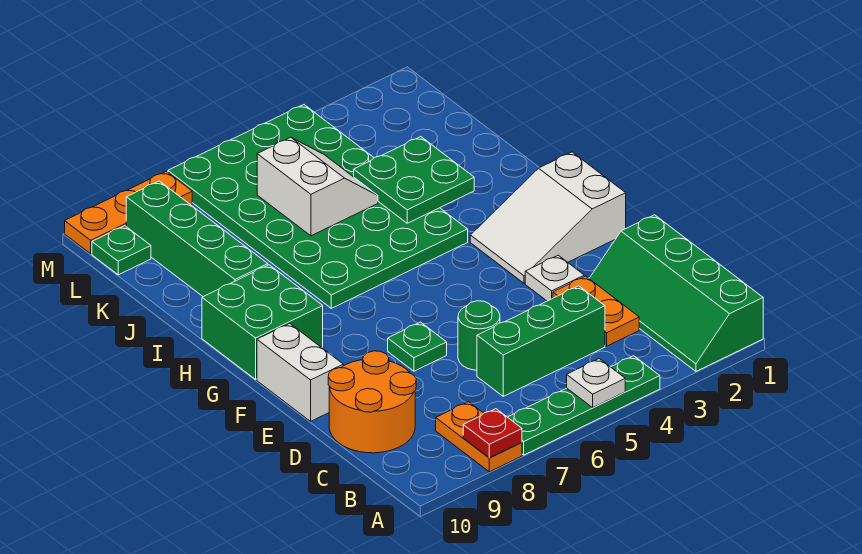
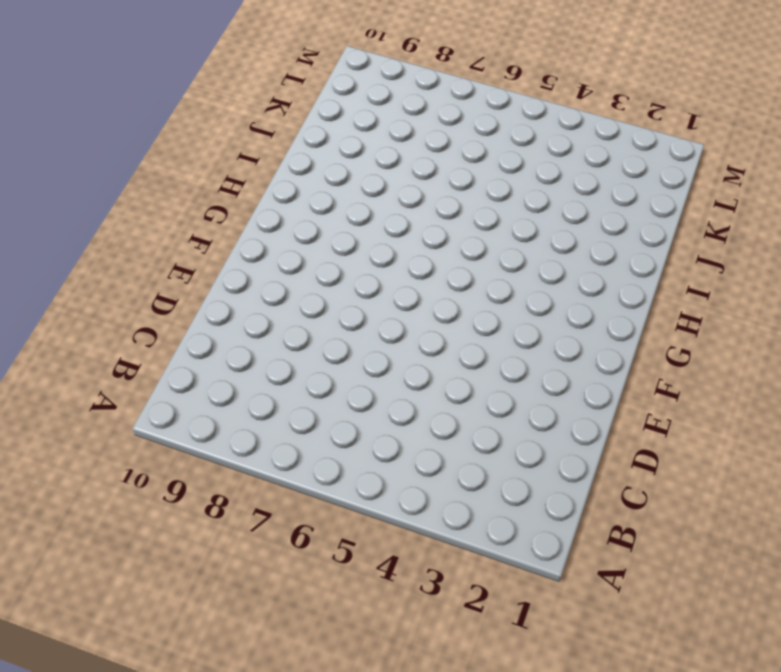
none -> green slope A1:D2 level 1 top 1
none -> green plate A4:A7 level 1
none -> orange plate A8:B8 level 1

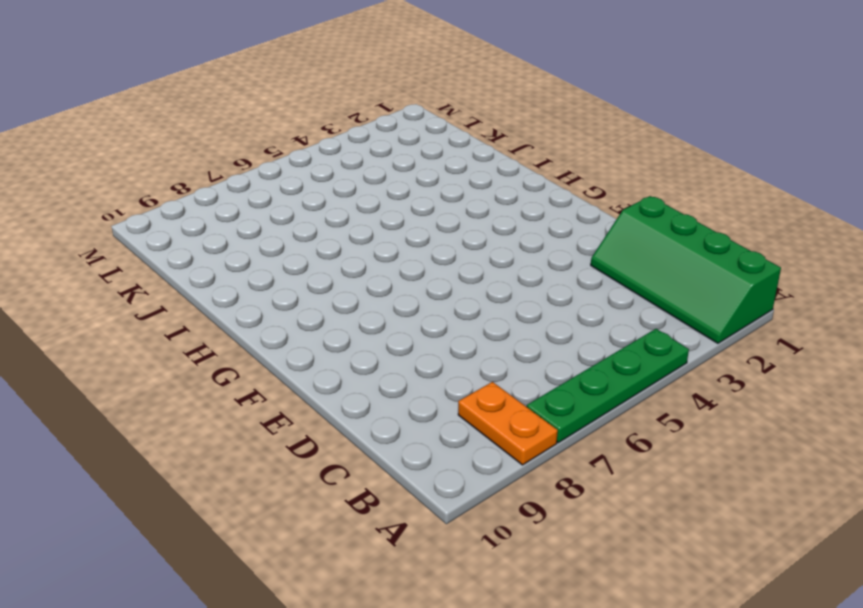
none -> orange plate C3:D3 level 1
none -> green brick C4:C6 level 1
none -> orange round brick C9:D10 level 1

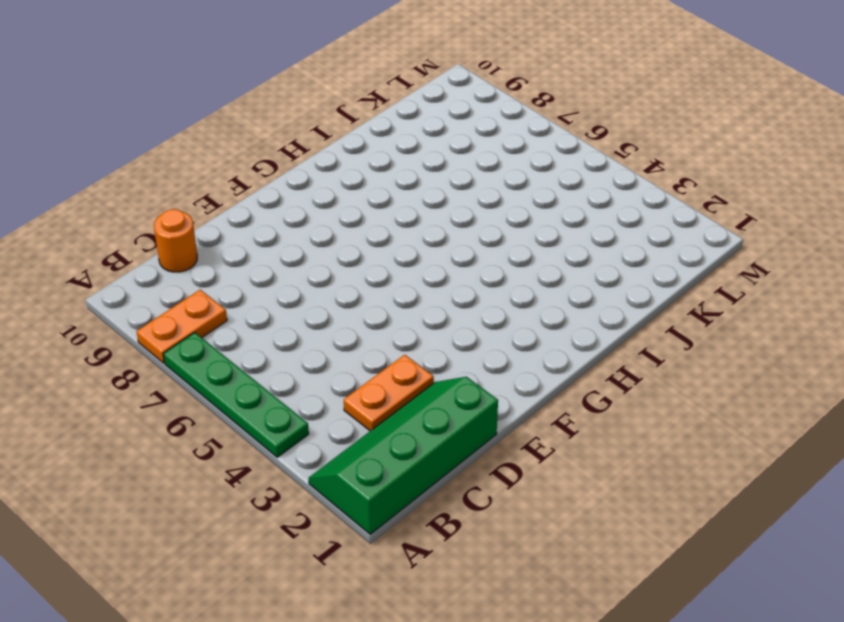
orange round brick C10 level 1 -> orange round brick C9:D10 level 1
none -> green brick C4:C6 level 1
none -> green round brick D6 level 1
none -> white plate E3 level 1

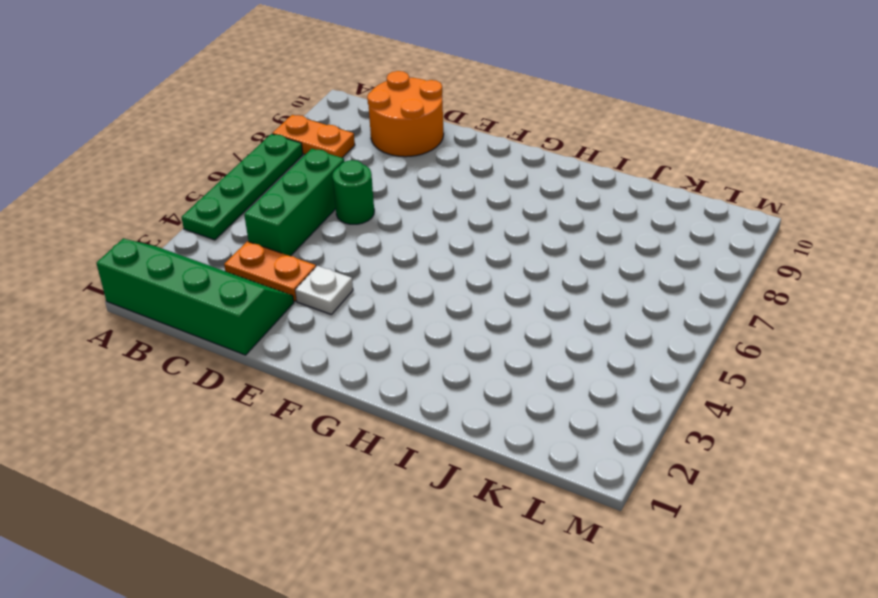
none -> green plate E7 level 1
none -> white brick E10:F10 level 1
none -> white slope F1:G3 level 1 top 1

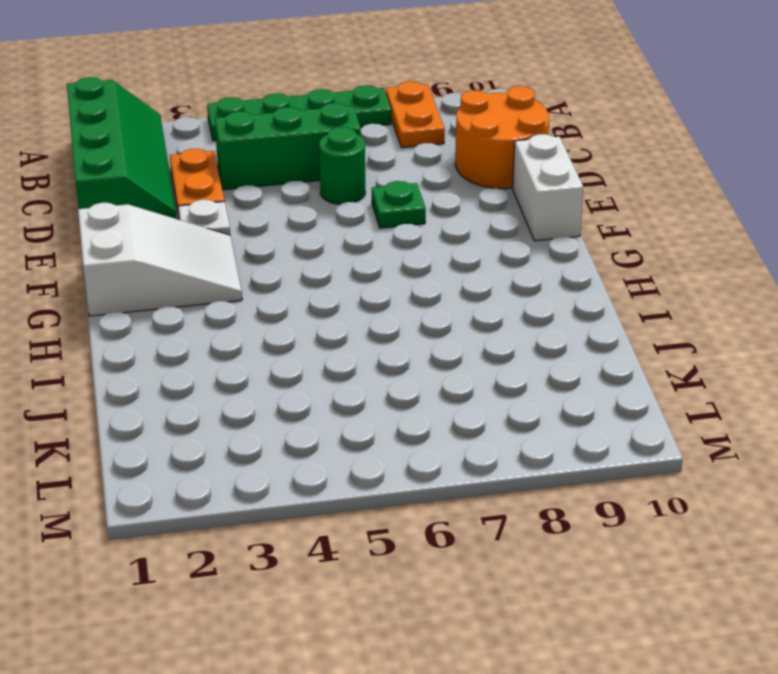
none -> green brick G9:H10 level 1
none -> green plate H4:M7 level 1
none -> green brick I9:L9 level 1

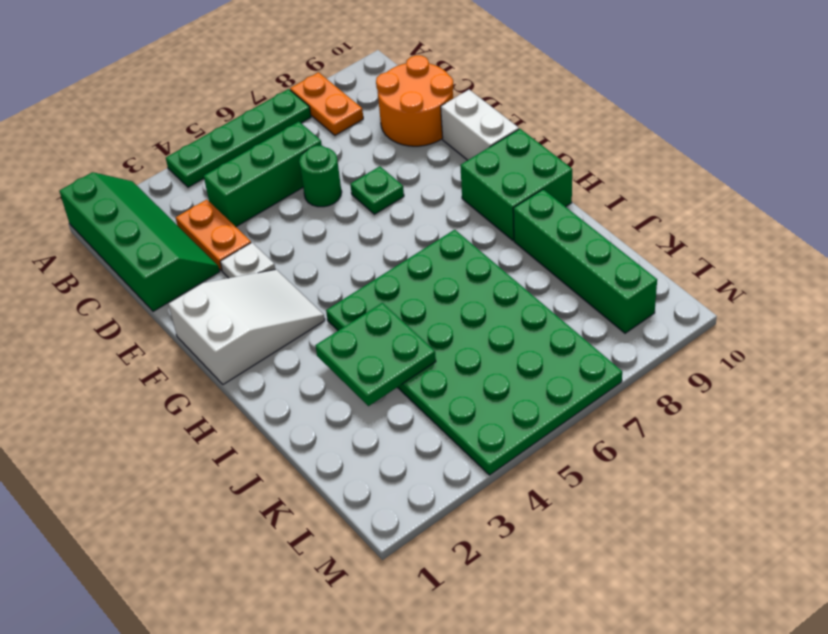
none -> green plate L10 level 1
none -> orange plate M8:M10 level 1
none -> white plate A5 level 2

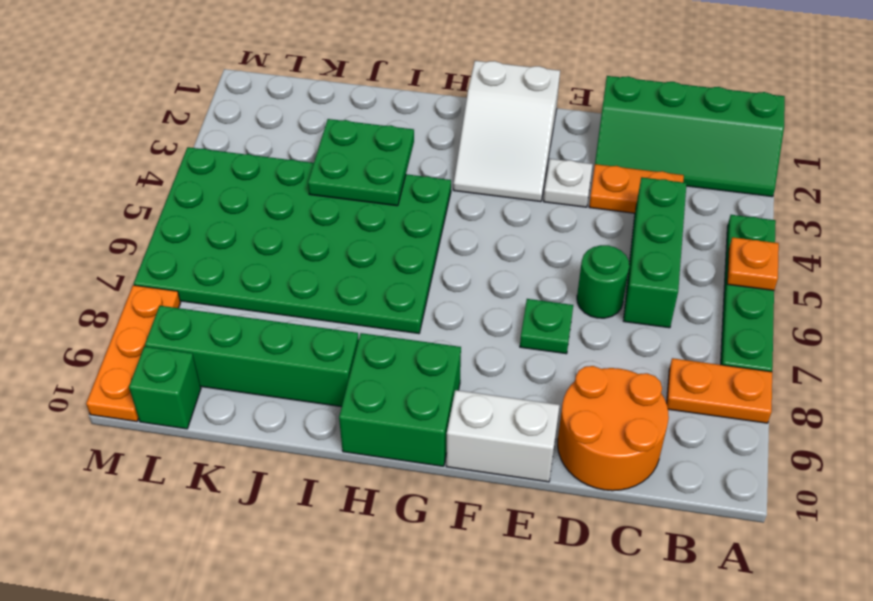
orange plate A5 level 2 -> white plate A5 level 2
green brick L10 level 1 -> green plate L10 level 1
none -> red plate A8 level 2
none -> white slope J5:K6 level 2 top 6

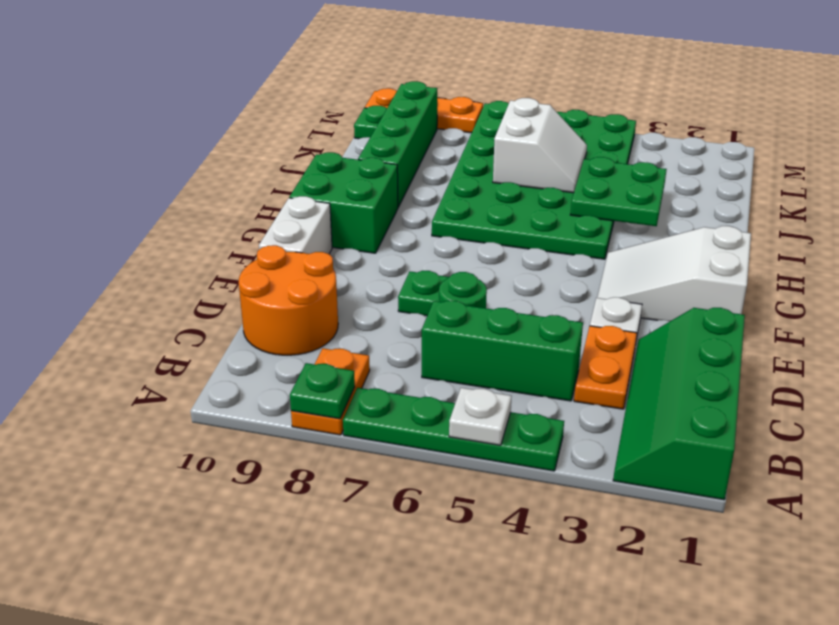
green plate A8 level 2 -> red plate A8 level 2

